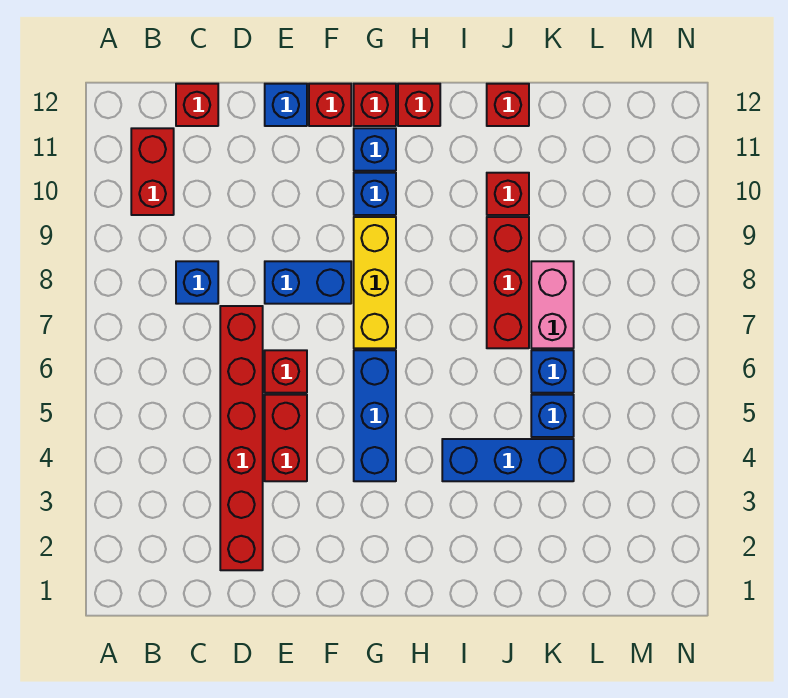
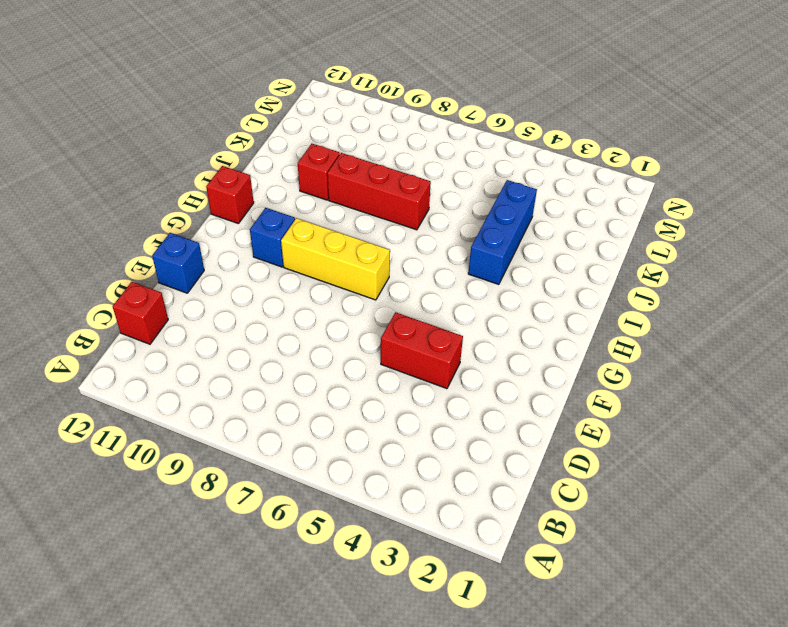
none -> red brick B10:B11 level 1
none -> blue brick C8 level 1
none -> red brick D2:D7 level 1

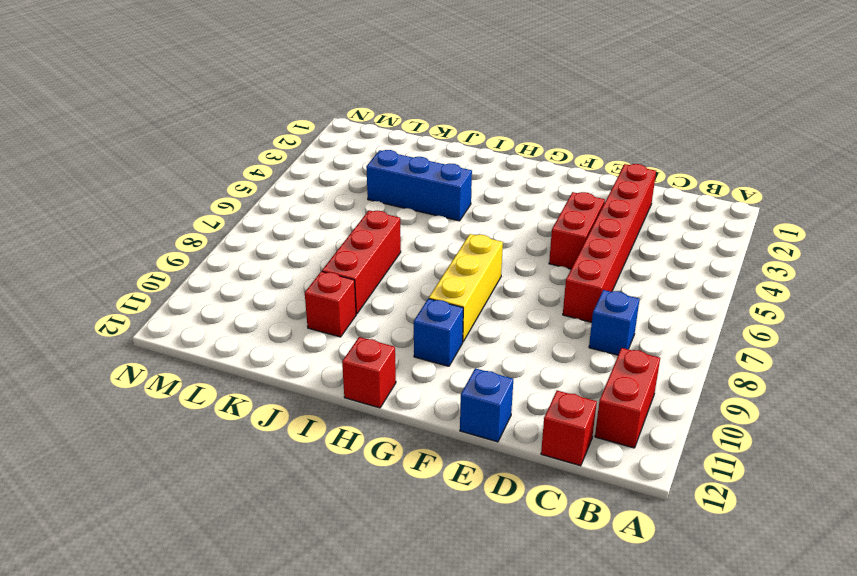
none -> red brick E6 level 1
none -> blue brick E8:F8 level 1
none -> red brick F12 level 1

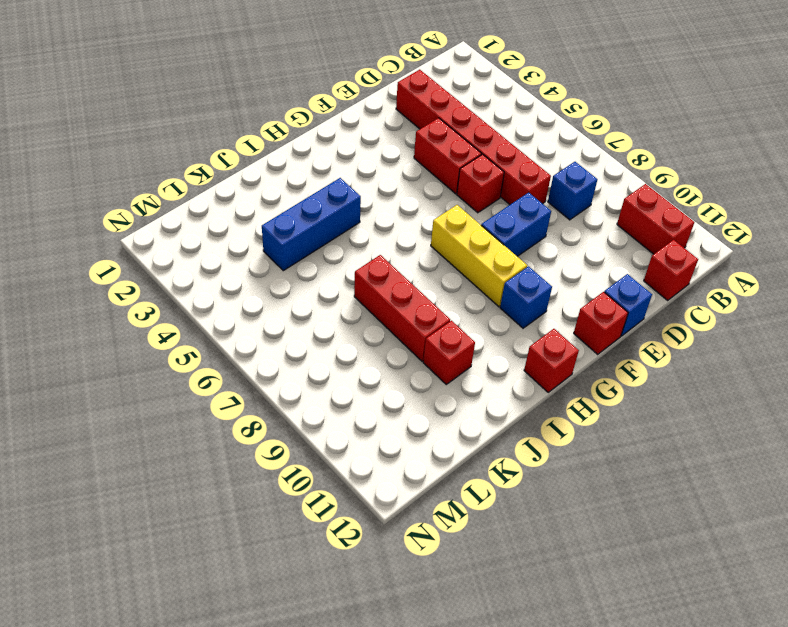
none -> blue brick G4:G6 level 1
none -> blue brick G11 level 1
none -> red brick G12 level 1

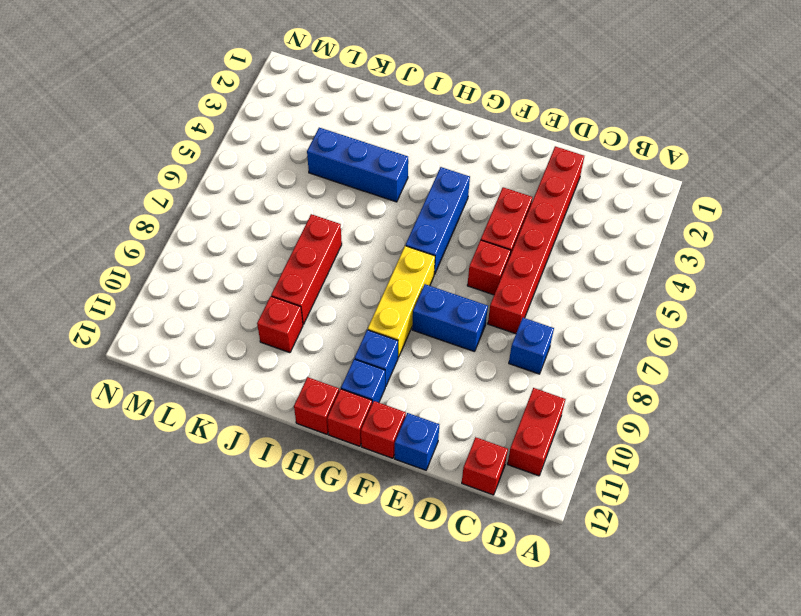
none -> red brick J12 level 1
none -> blue brick K5 level 1
none -> blue brick K6 level 1

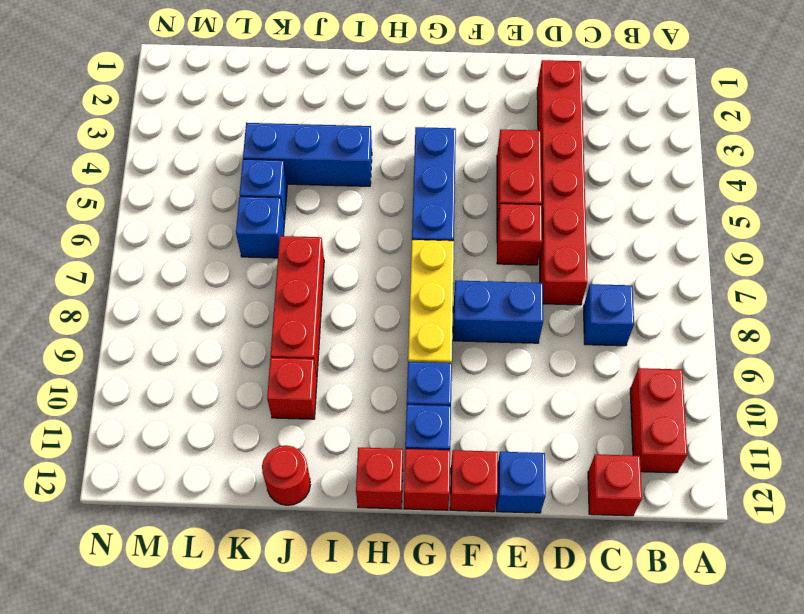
red round brick J12 level 1 -> red brick J12 level 1
none -> pink brick K7:K8 level 1

